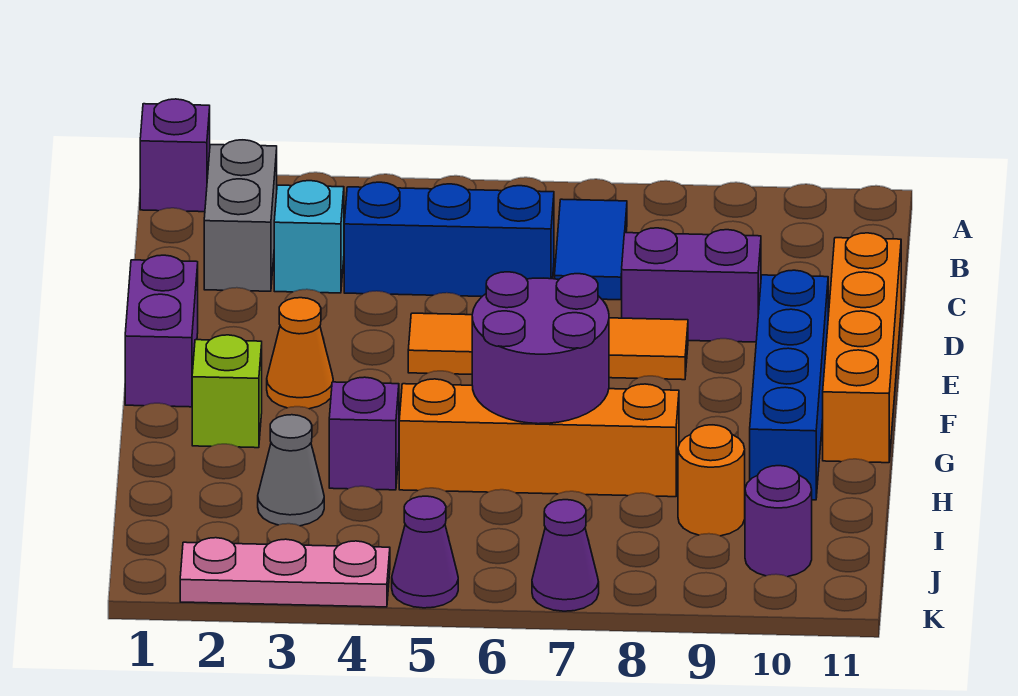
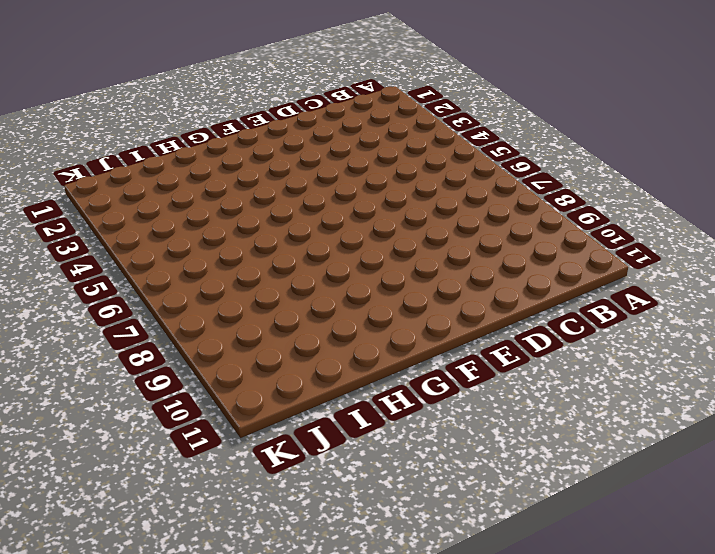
none -> purple brick A1 level 1
none -> grey brick B2:C2 level 1
none -> blue tile B7:C7 level 1

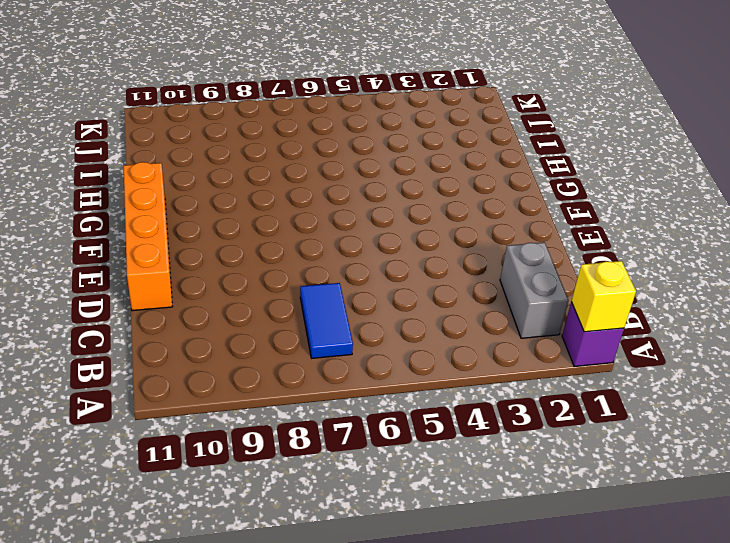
yellow brick A1 level 2 -> none
none -> cyan brick C3 level 1
none -> blue brick C4:C6 level 1
none -> purple brick D8:D9 level 1

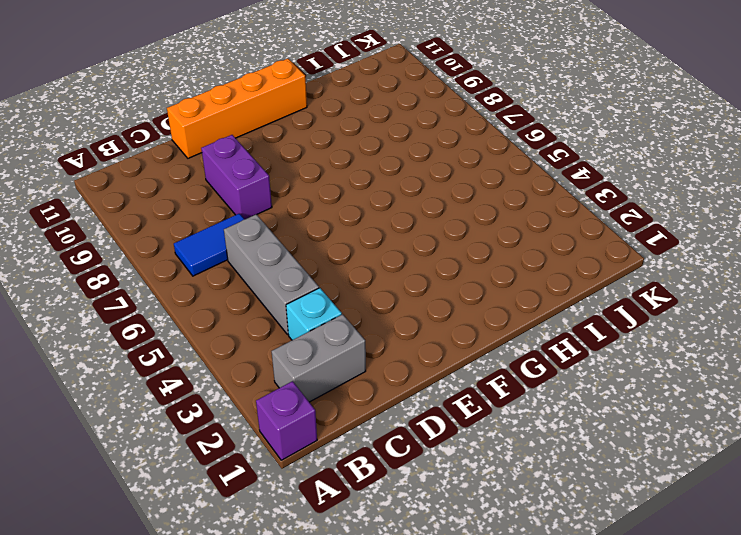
grey brick C4:C6 level 1 -> blue brick C4:C6 level 1
none -> purple brick E1:F1 level 1
none -> orange tile E5:E8 level 1
none -> blue brick E10:H10 level 1

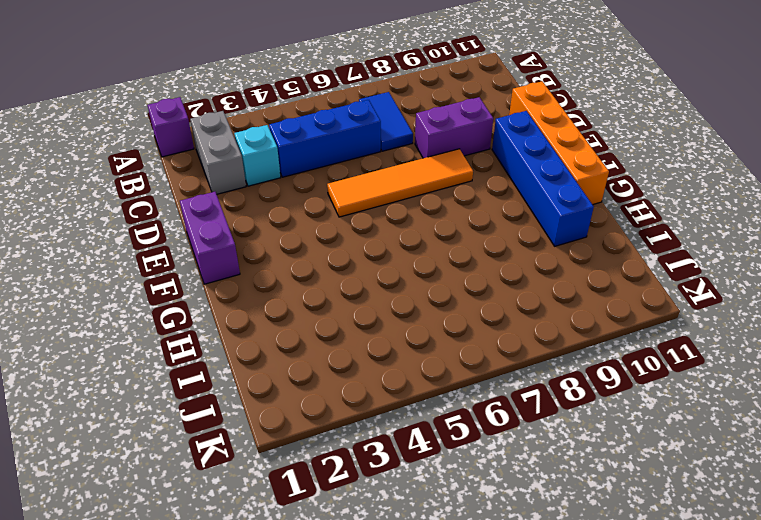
none -> orange cone F3 level 1
none -> lime brick G2 level 1
none -> purple brick H4 level 1

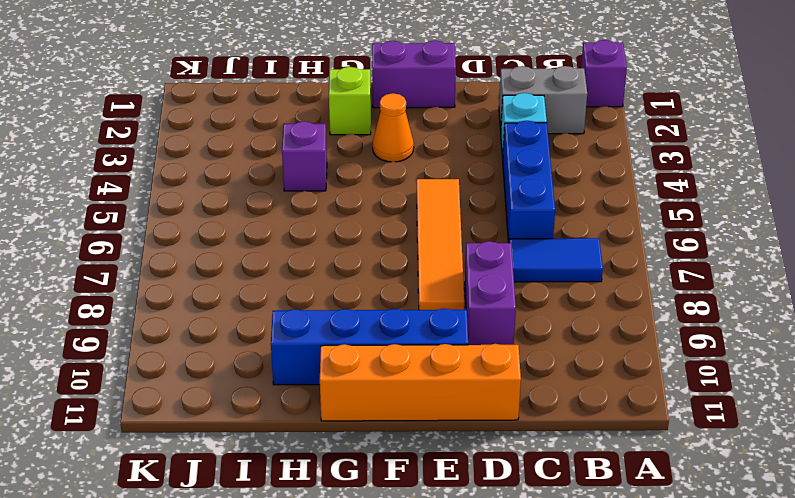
none -> orange brick H5:H8 level 1
none -> grey cone I3 level 1
none -> orange round brick I9 level 1

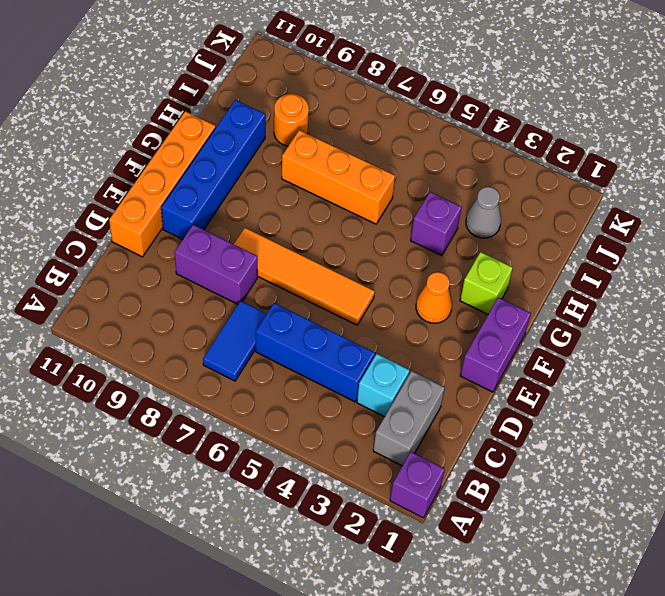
orange brick H6:H8 level 1 -> orange brick H5:H8 level 1
none -> purple round brick J10 level 1
none -> pink plate K2:K4 level 1
none -> purple cone K5 level 1

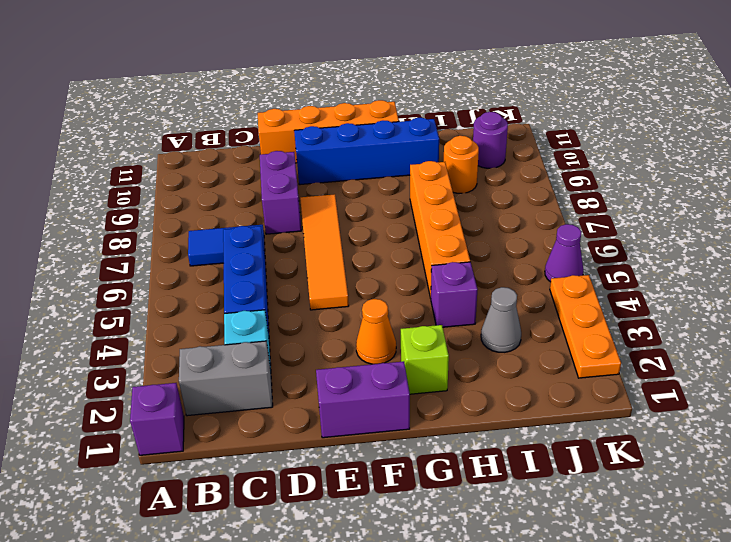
orange plate K2:K4 level 1 -> pink plate K2:K4 level 1
none -> purple cone K7 level 1
none -> purple round brick G6:H7 level 2

